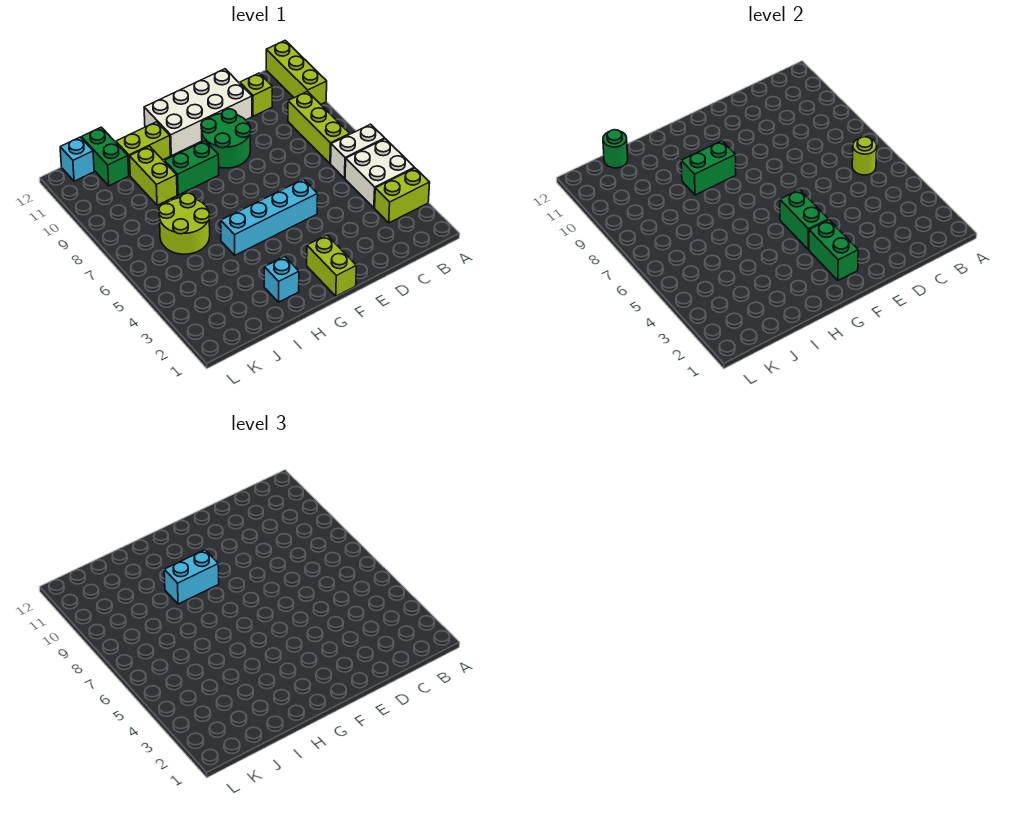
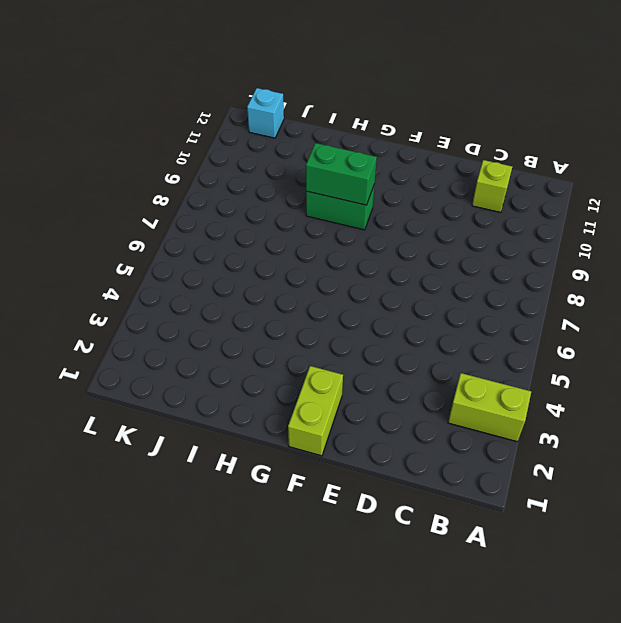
none -> white brick A4:B5 level 1
none -> white brick A6:B6 level 1
none -> lime brick A10:A12 level 1

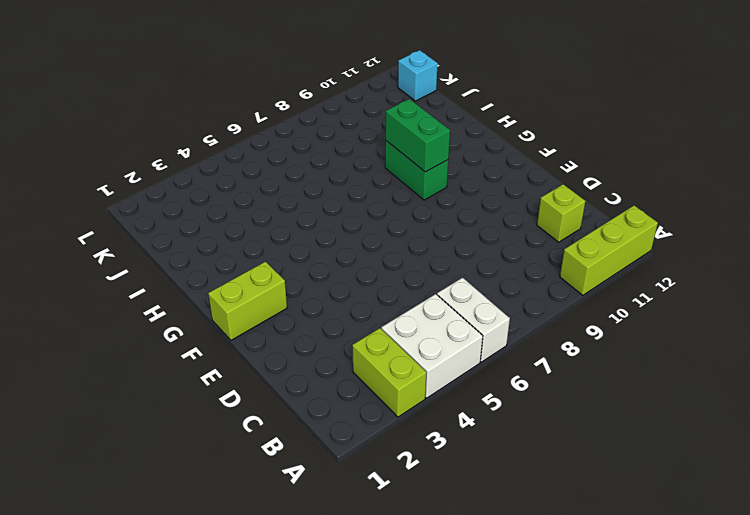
none -> lime brick B7:B9 level 1
none -> white brick D11:G12 level 1
none -> cyan brick E5:H5 level 1

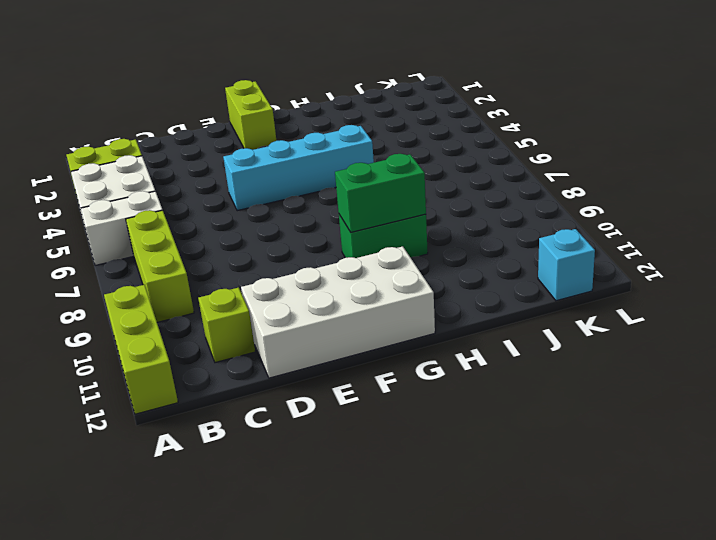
none -> green round brick E9:F10 level 1
none -> cyan brick H2 level 1
none -> lime brick H11:I11 level 1

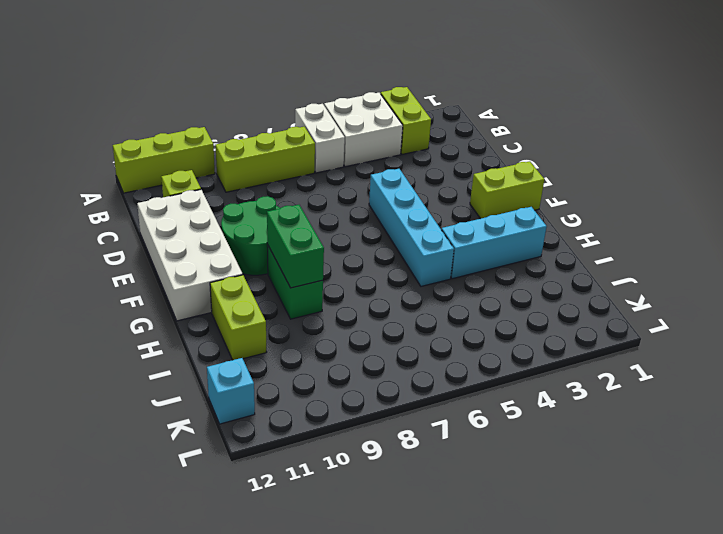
cyan brick H2:H4 level 1 -> cyan brick H2 level 1
none -> lime round brick I6:J7 level 1
none -> lime brick I9:I10 level 1
none -> green brick J11:J12 level 1

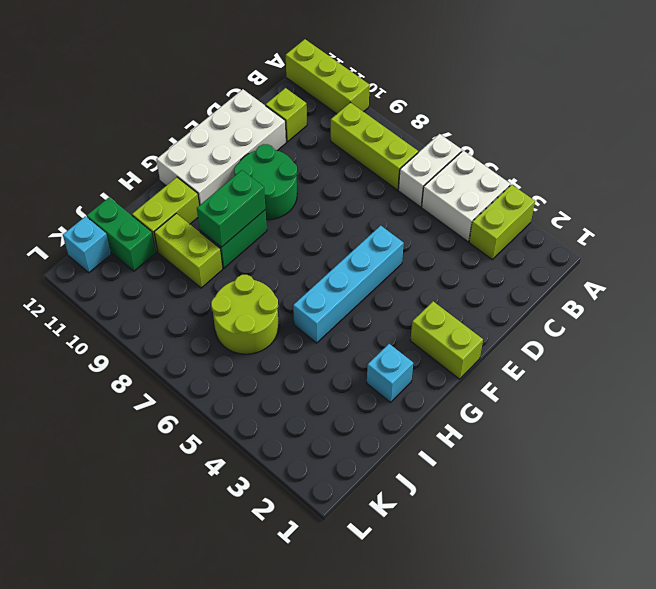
none -> lime round brick B6 level 2
none -> green brick F2:F3 level 2
none -> green brick F4:F5 level 2

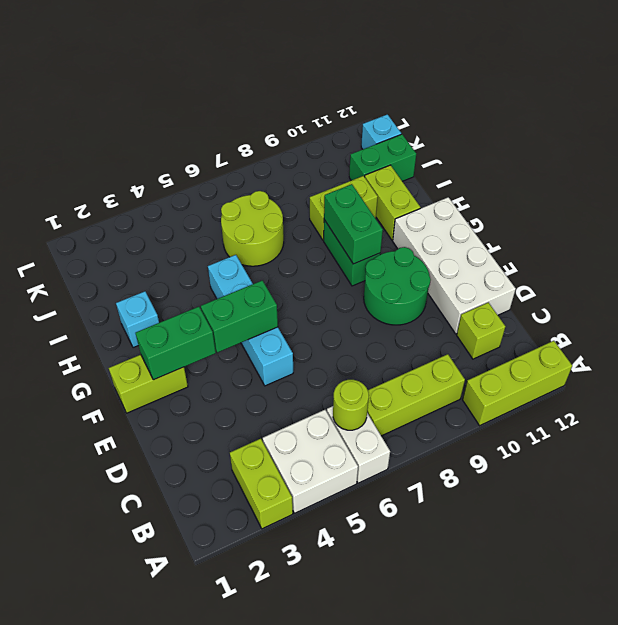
none -> green round brick J12 level 2
none -> cyan brick G9:H9 level 3

